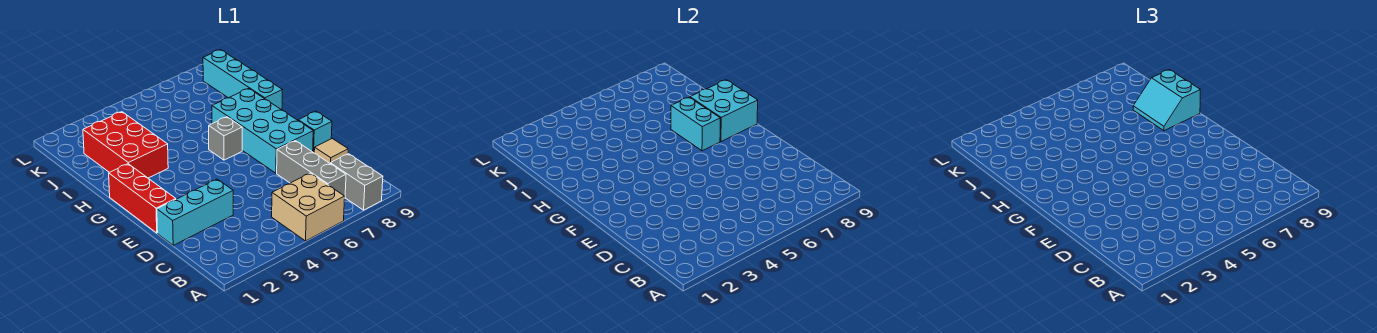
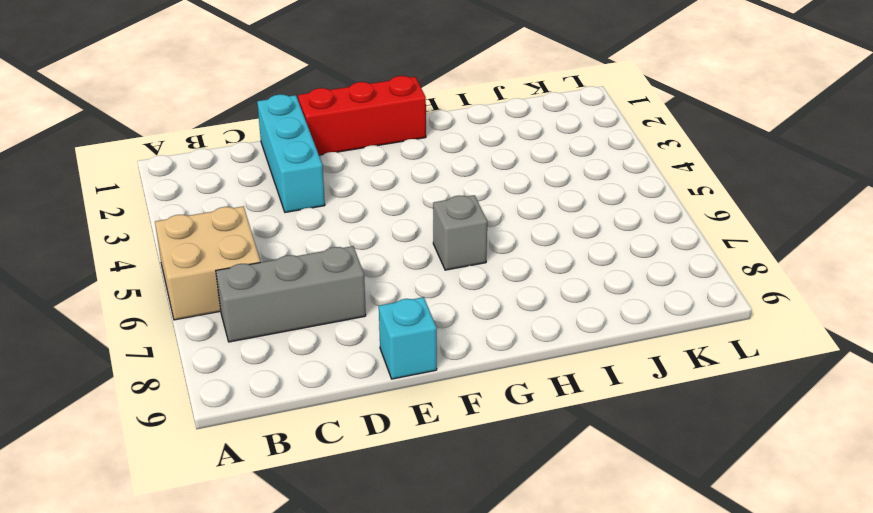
none -> grey brick A8:B8 level 1
none -> tan tile D9 level 1
none -> cyan brick E7:H8 level 1

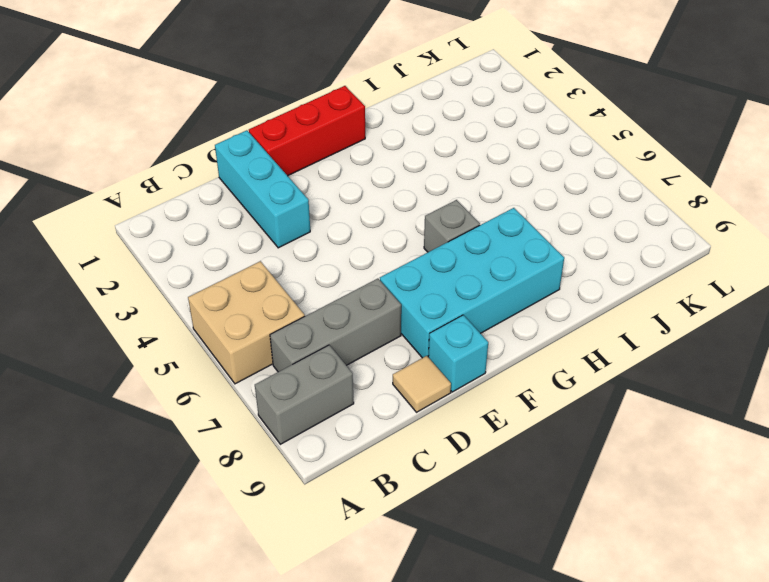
none -> red brick H2:J3 level 1
none -> cyan brick H9:K9 level 1
none -> cyan brick G7:H7 level 2

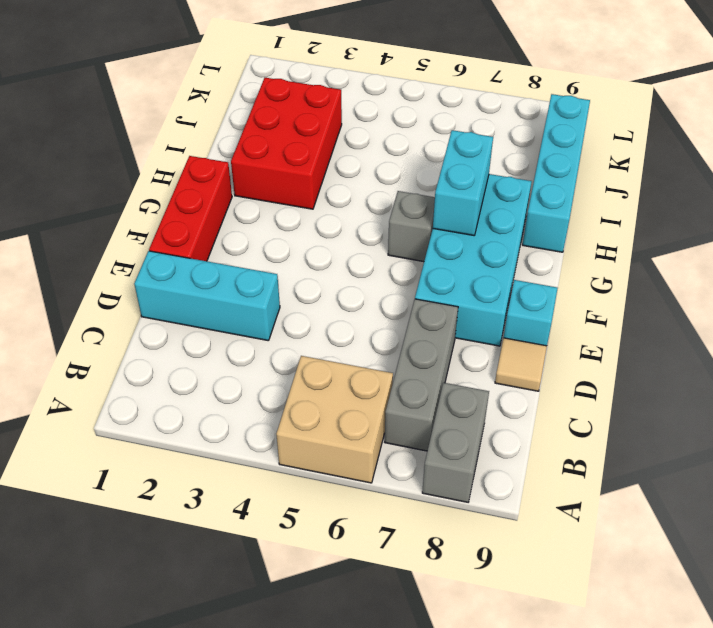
none -> cyan brick G8:H9 level 2
none -> cyan slope H8:I9 level 3 top 9

